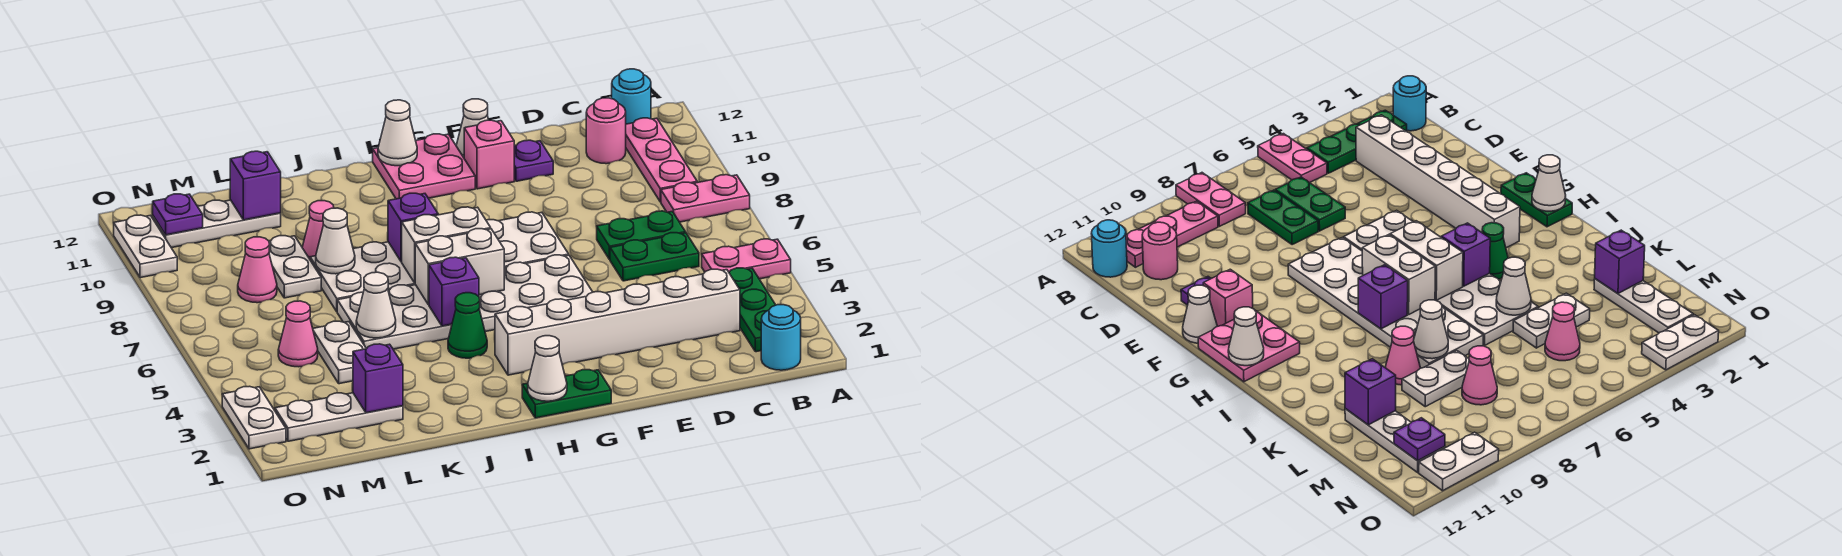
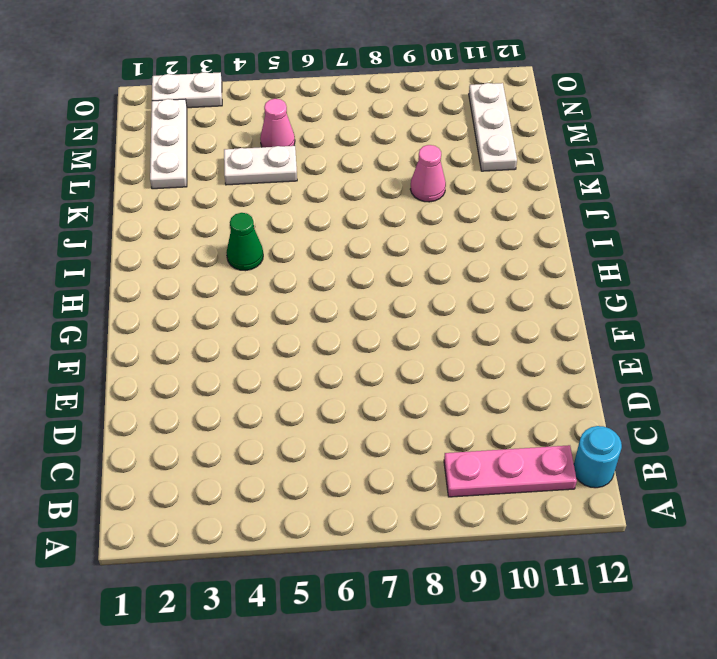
none -> pink plate A5:B5 level 1
none -> pink plate A8:B8 level 1
none -> cyan round brick B1 level 1
none -> green plate B2:B4 level 1

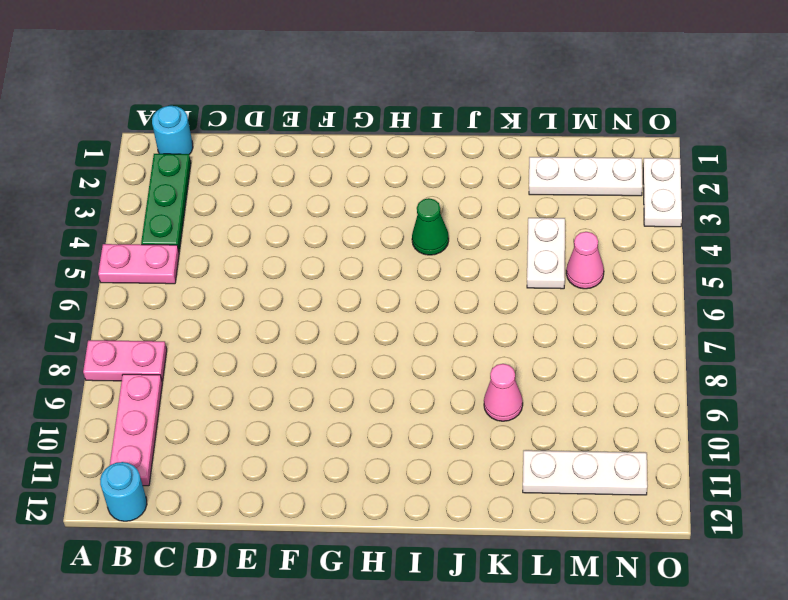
none -> white brick C3:H3 level 1
none -> green plate C6:D6 level 1
none -> green plate C7:D7 level 1
none -> pink round brick C11 level 1

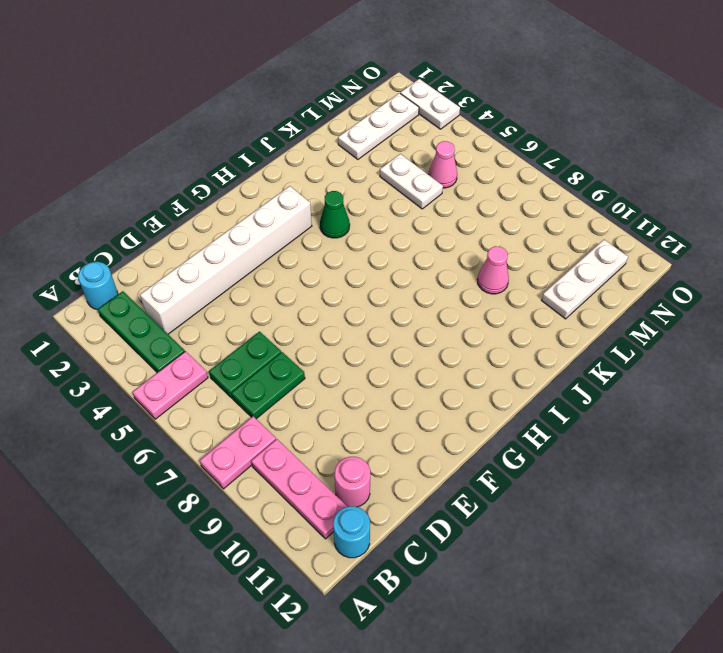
none -> purple plate E11 level 1
none -> white plate F5:K6 level 1
none -> white plate F7:K8 level 1
none -> pink brick F11 level 1

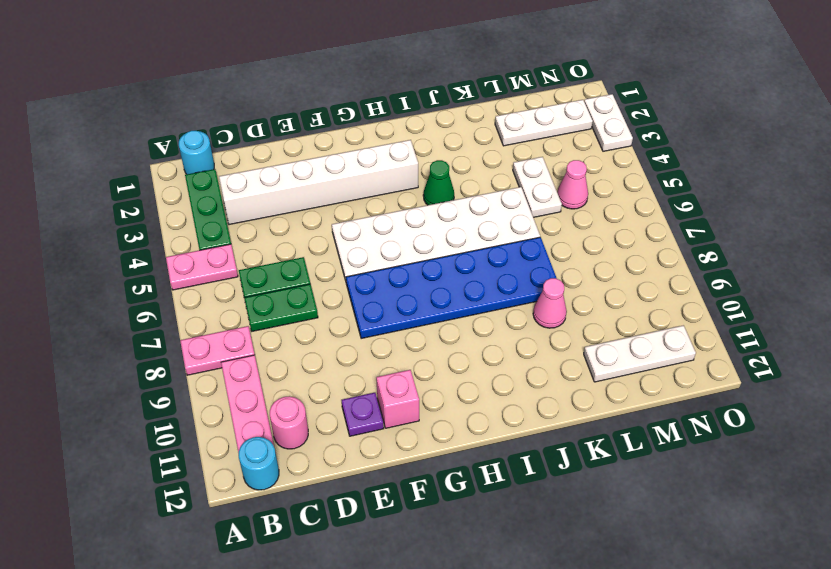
blue plate F7:K8 level 1 -> white plate F7:K8 level 1
none -> white cone F12 level 1
none -> green plate G1:H1 level 1
none -> pink plate G11:H12 level 1
none -> white plate L8:L9 level 1

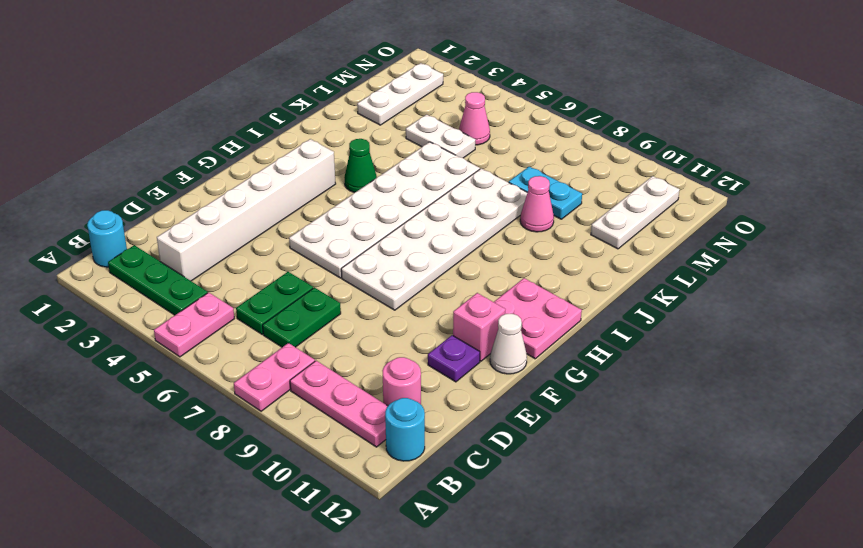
cyan plate L8:L9 level 1 -> white plate L8:L9 level 1
none -> green plate G1:H1 level 1
none -> pink cone M8 level 1
none -> white plate O2:O3 level 1
none -> white plate O10:O11 level 1

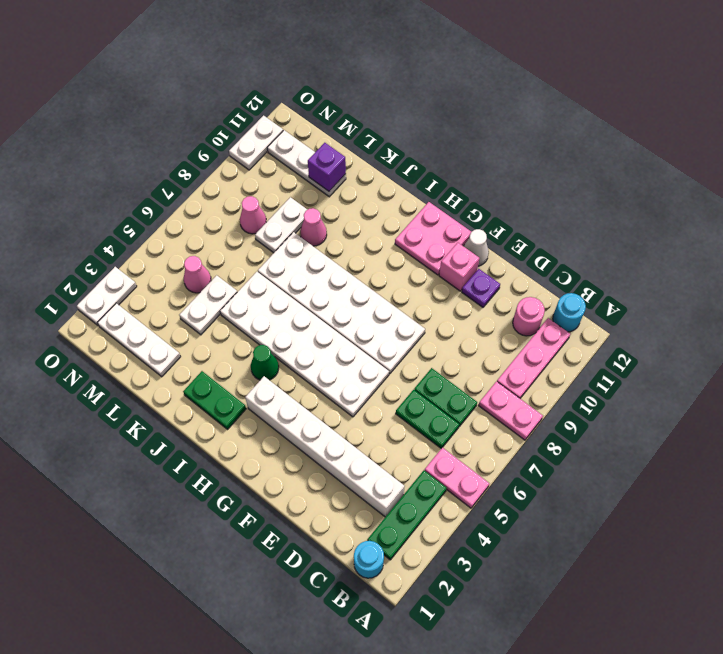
green plate I2:J2 level 1 -> green plate G1:H1 level 1
none -> white cone H1 level 2
none -> white brick H6:I6 level 2
none -> white brick H7:I7 level 2
none -> white cone H12 level 2

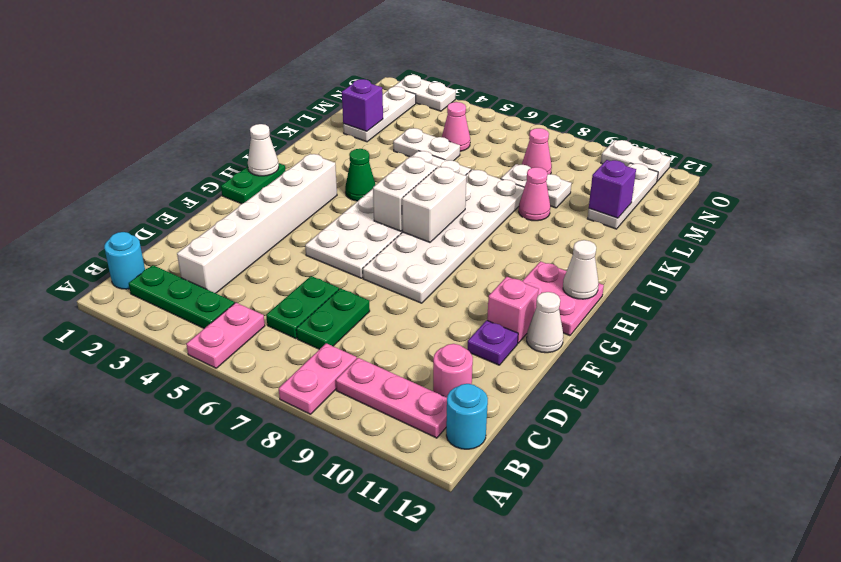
none -> purple brick I5 level 2
none -> purple brick I8 level 2
none -> white cone K5 level 2
none -> white cone K8 level 2

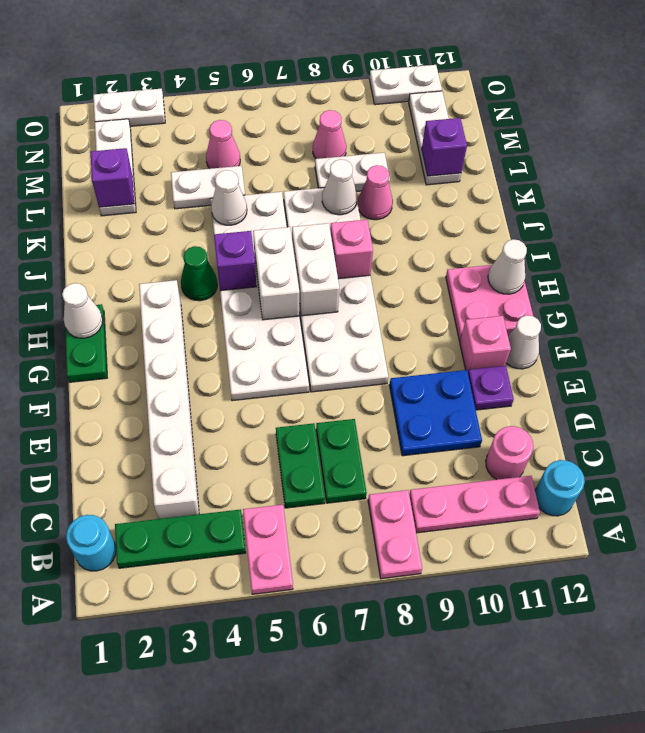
blue plate D9:E10 level 1 -> none
pink brick I8 level 2 -> purple brick I8 level 2
none -> purple plate N11 level 2

